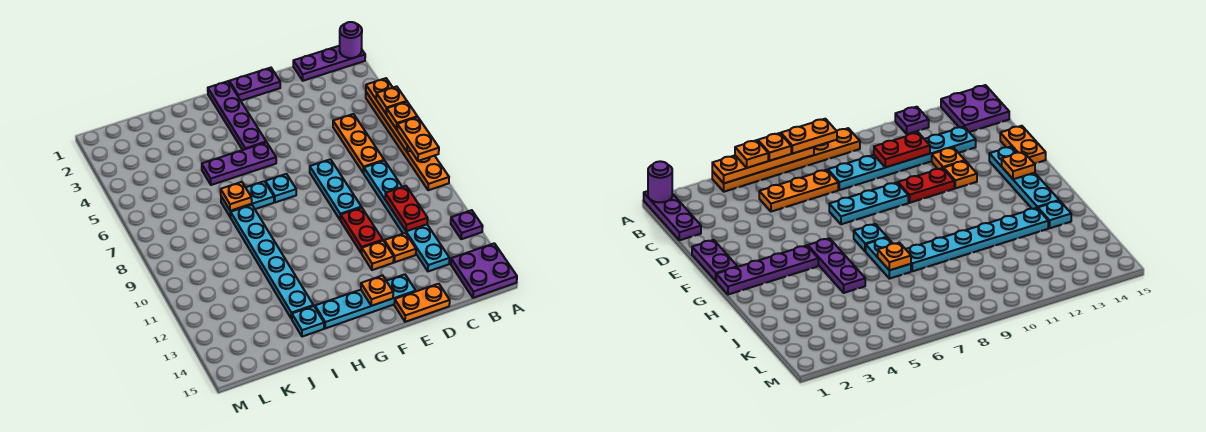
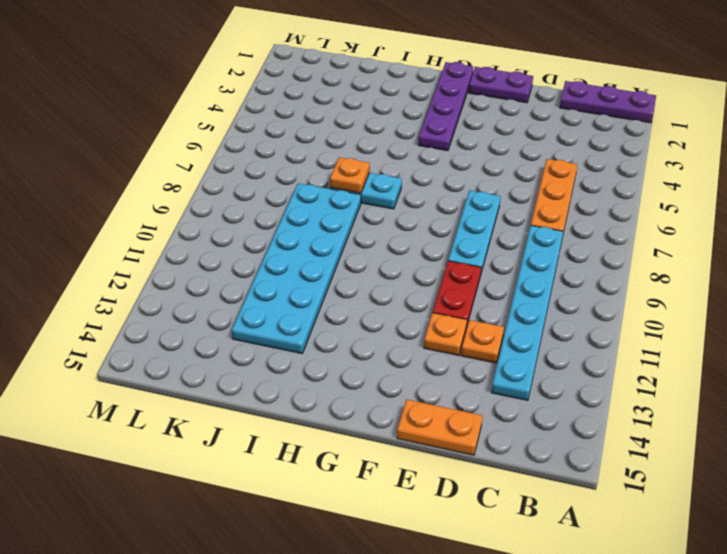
cyan plate I8:J13 level 1 -> cyan plate I8:I13 level 1
none -> orange plate A4:A9 level 1
none -> purple plate A12 level 1
none -> purple plate A14:B15 level 1

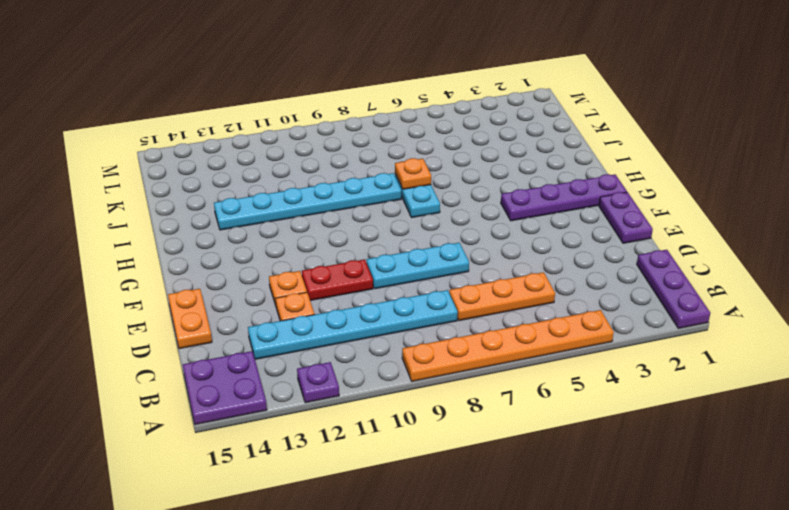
none -> cyan plate E14:H14 level 1
none -> purple plate G5:I5 level 1
none -> cyan plate G7 level 1

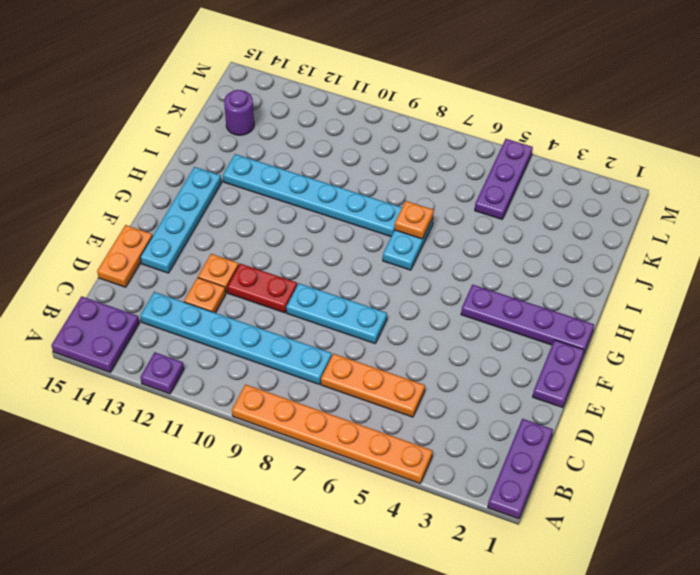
purple plate K5:M5 level 1 -> purple plate G5:I5 level 1
purple round brick K14 level 1 -> purple round brick A1 level 2
none -> cyan plate G7 level 1
none -> cyan plate I14 level 1
none -> orange plate A4:A7 level 2

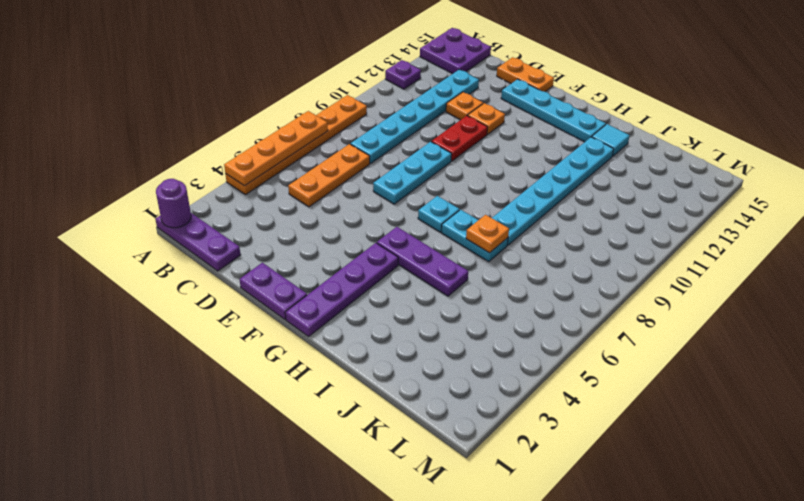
cyan tile I14 level 1 -> cyan plate I14 level 1
none -> red plate C10:C11 level 2
none -> orange plate F14 level 2
none -> orange plate A5 level 3

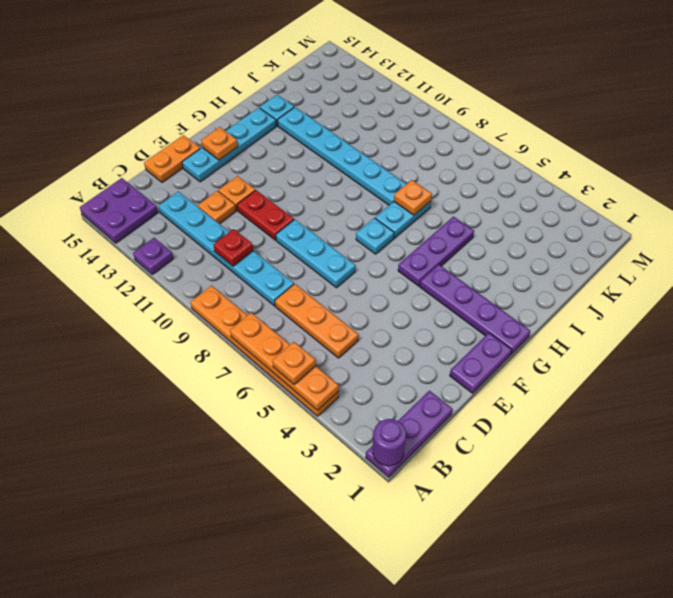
red plate C10 level 2 -> red plate C10:C11 level 2
none -> orange plate A6 level 3
none -> orange plate A7:A8 level 3

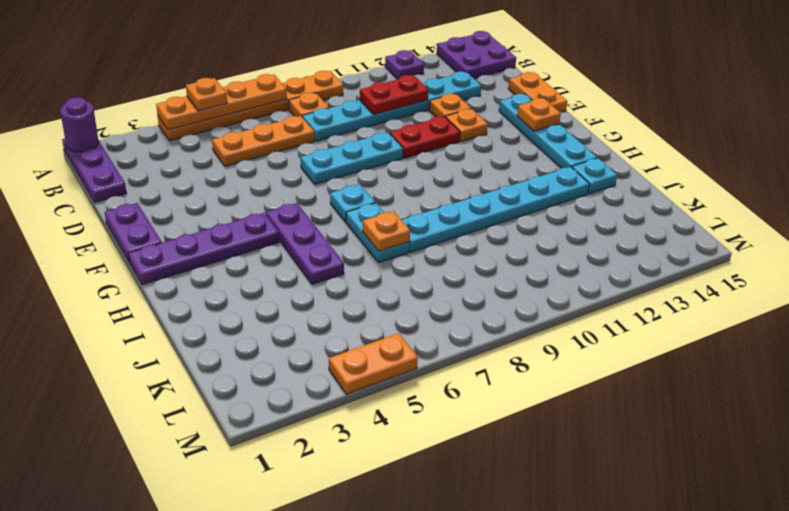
orange plate B8 level 1 -> orange plate A6 level 3
orange plate M4:M5 level 1 -> orange plate A7:A8 level 3

